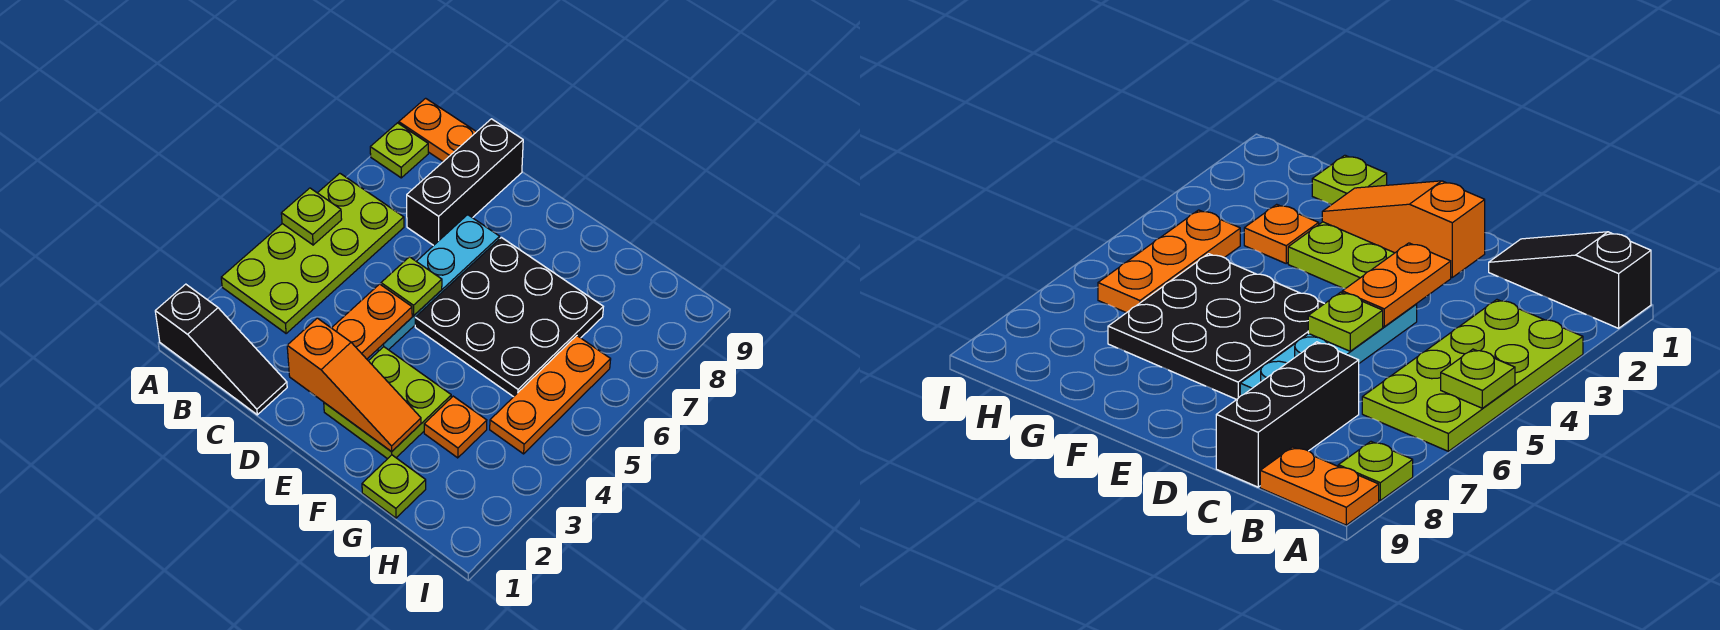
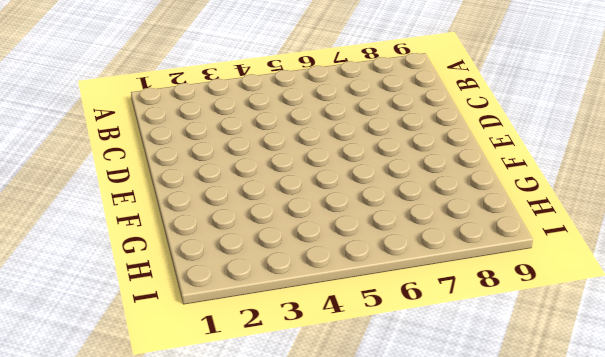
none -> black slope A1:C1 level 1 top A
none -> lime plate A3:B6 level 1
none -> lime plate A8 level 1

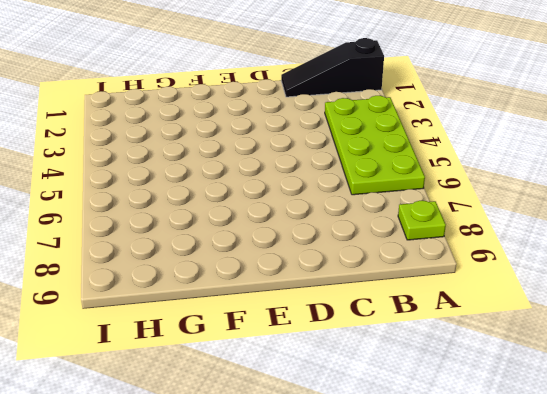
none -> orange plate A9:B9 level 1
none -> black brick C7:C9 level 1
none -> cyan plate D4:D7 level 1

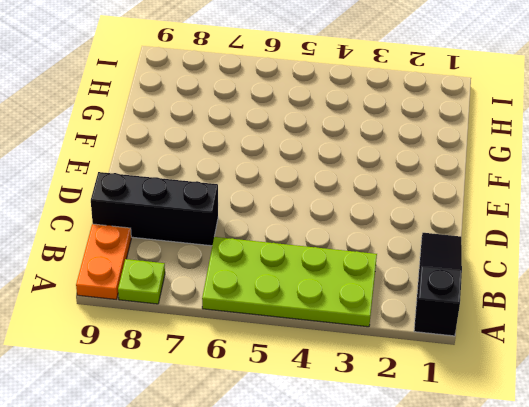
none -> cyan plate D4:D7 level 1
none -> lime plate E2:F3 level 1
none -> black plate E5:G7 level 1

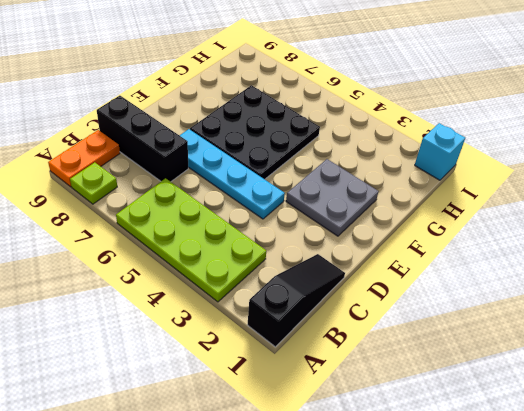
grey plate E2:F3 level 1 -> lime plate E2:F3 level 1
cyan brick I1 level 1 -> none
none -> lime plate G1 level 1
none -> orange plate G3 level 1
none -> orange plate H4:H6 level 1

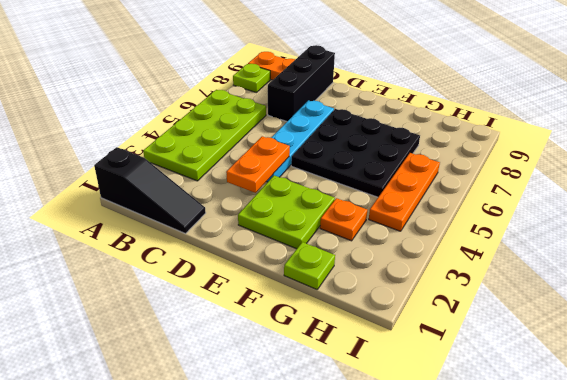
none -> lime plate A5 level 2
none -> orange slope D2:F2 level 2 top D
none -> lime plate D5 level 2

